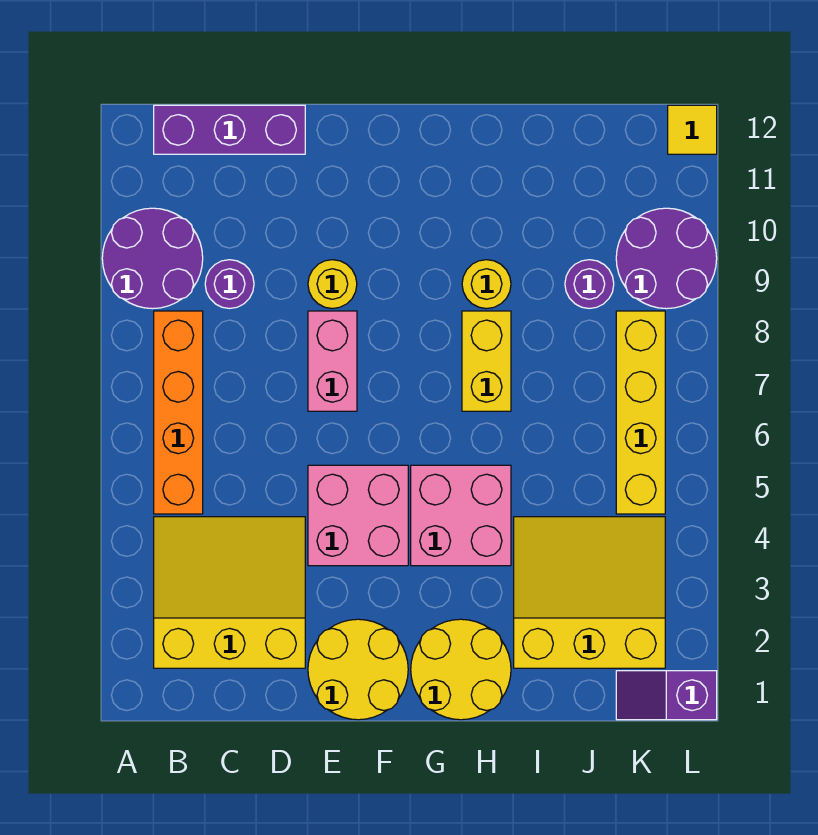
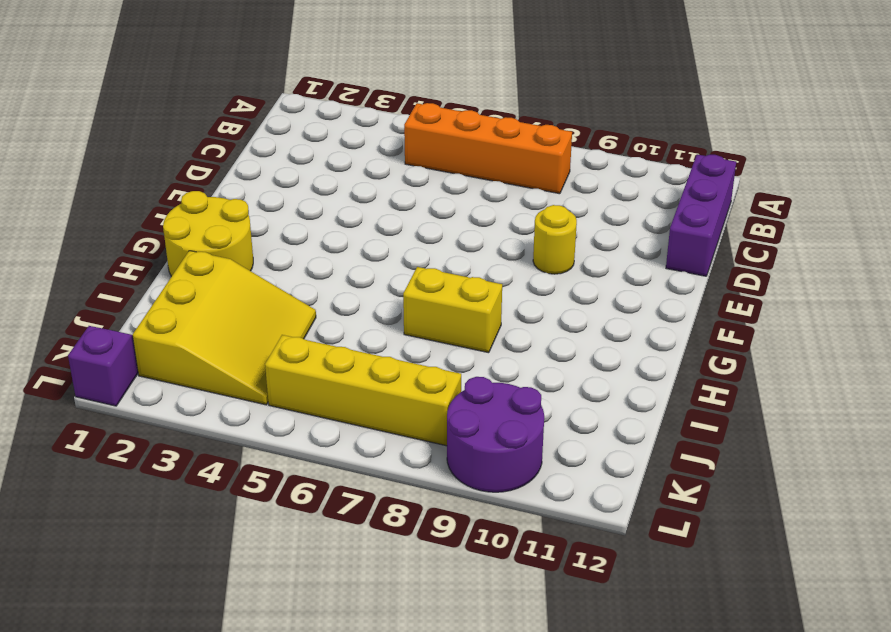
none -> purple round brick A9:B10 level 1
none -> yellow slope B2:D4 level 1 top 2
none -> purple round brick C9 level 1

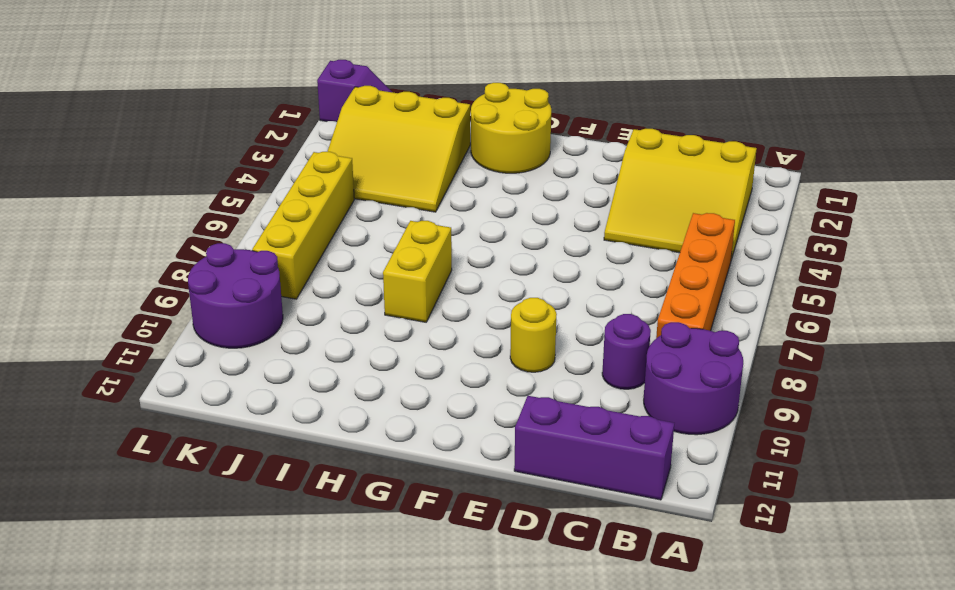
none -> yellow round brick E1:F2 level 1
none -> pink brick E4:F5 level 1
none -> pink brick E7:E8 level 1

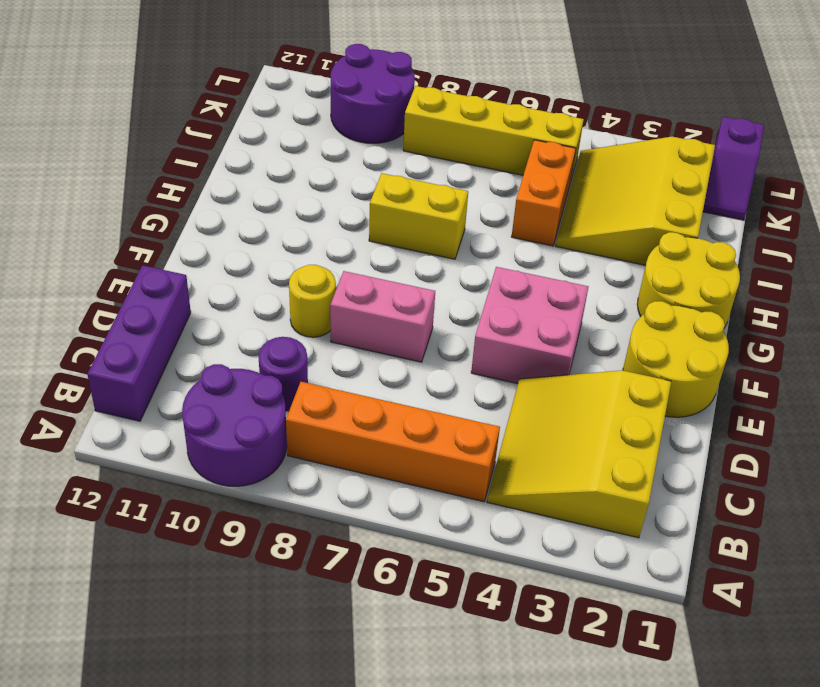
orange brick I5:J5 level 1 -> none
none -> pink brick G4:H5 level 1
none -> yellow round brick H9 level 1
none -> purple round brick J9 level 1

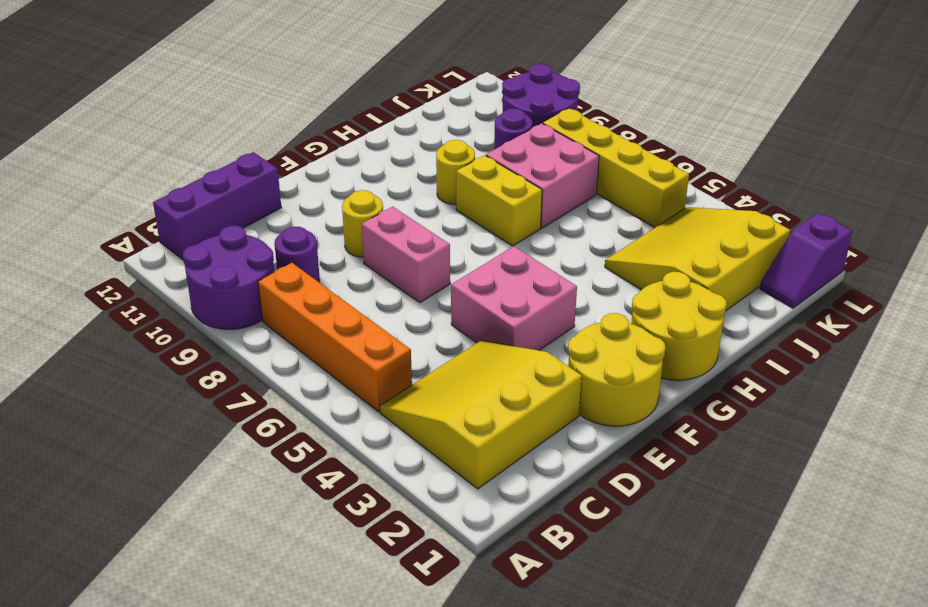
pink brick I7:J8 level 1 -> pink brick G4:H5 level 1
none -> yellow tile L12 level 1

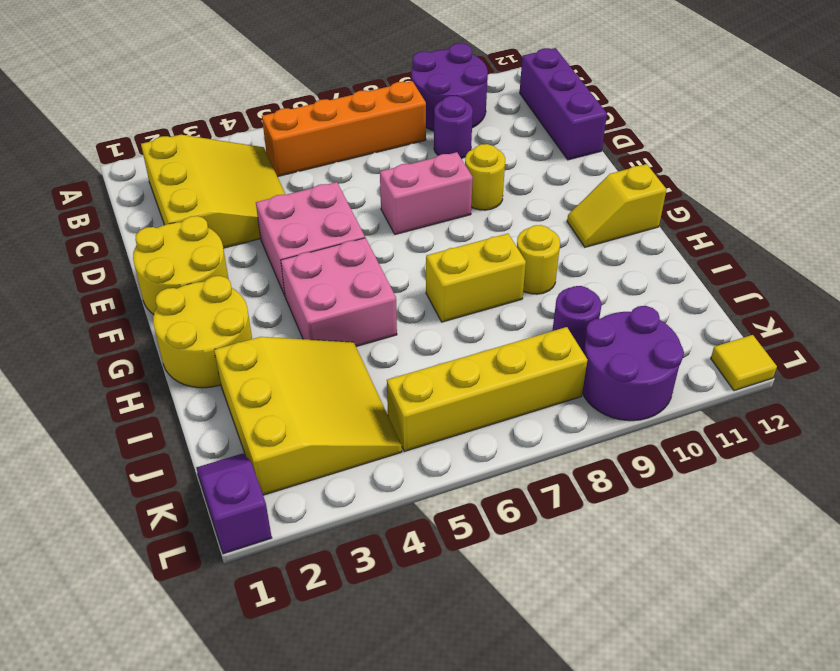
yellow slope G11:G12 level 1 top 12 -> none

